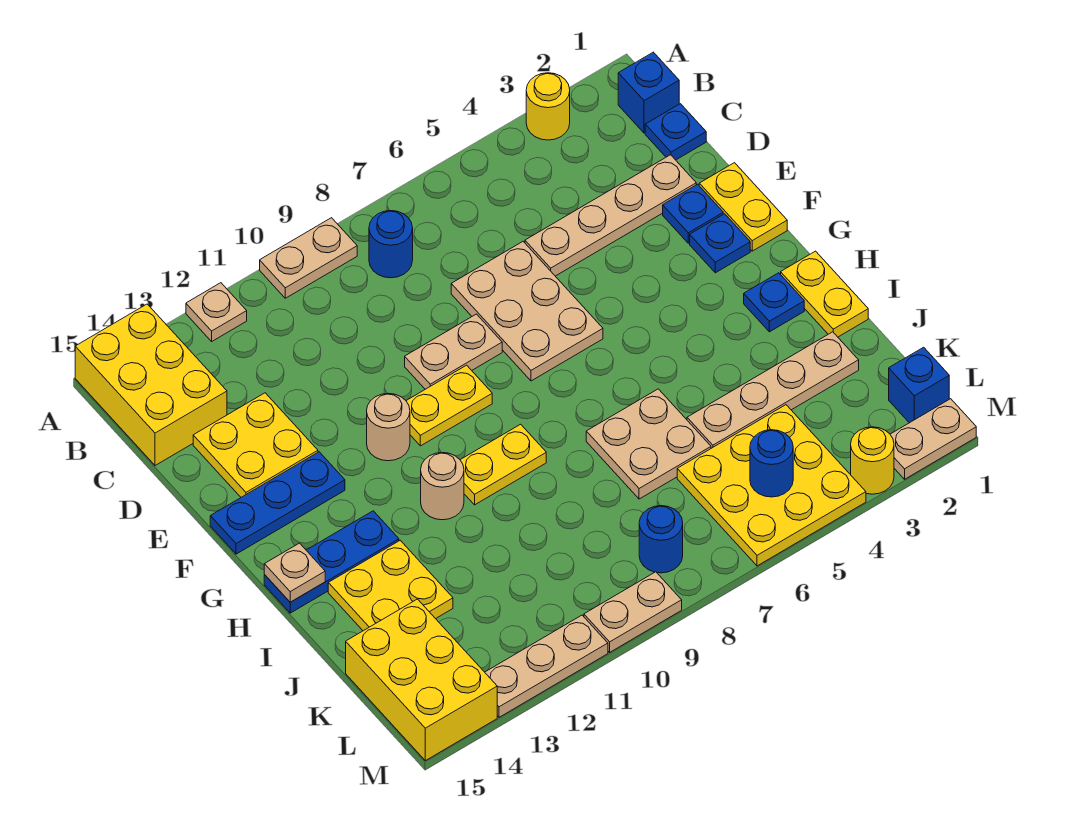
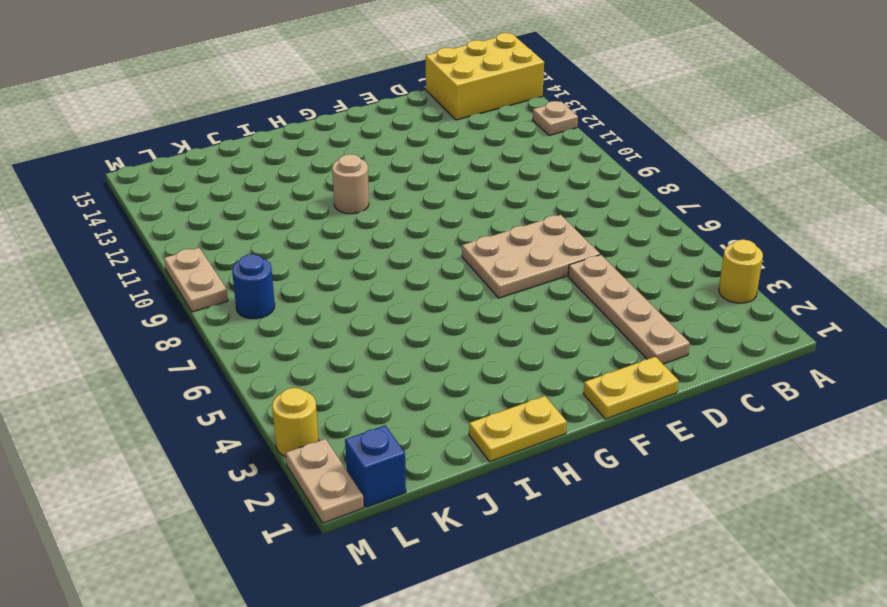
none -> tan plate A9:A10 level 1
none -> blue brick B1 level 1
none -> blue round brick B8 level 1
none -> blue plate C1 level 1

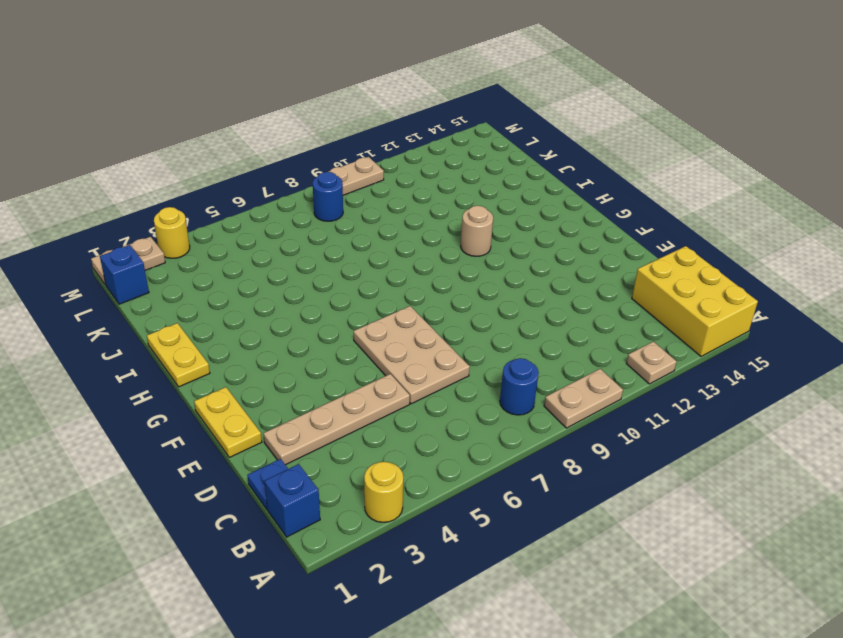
none -> yellow plate D13:E14 level 1
none -> blue plate E2 level 1
none -> tan plate E8:E9 level 1
none -> blue plate F2 level 1

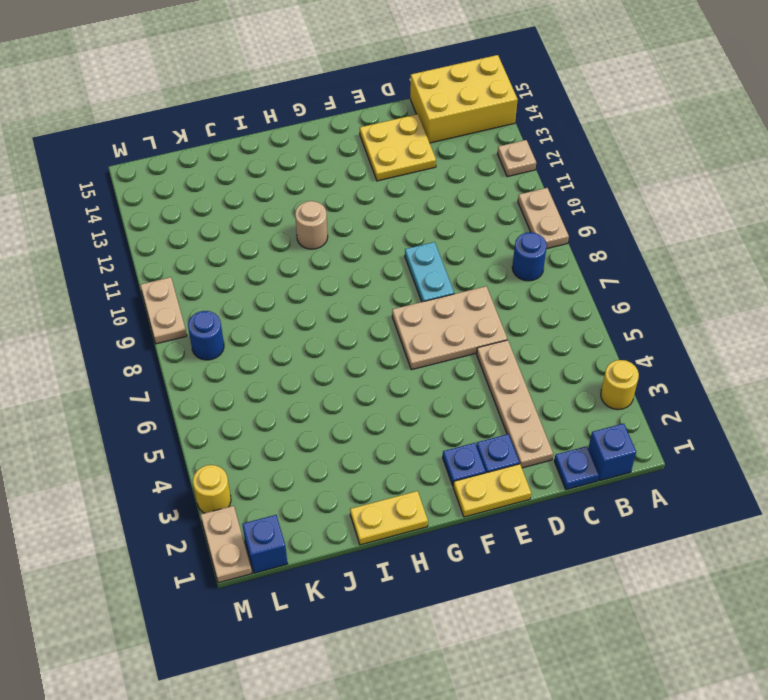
cyan plate E8:E9 level 1 -> tan plate E8:E9 level 1
none -> yellow plate F9:F10 level 1
none -> tan round brick F11 level 1
none -> blue plate F13:F15 level 1
none -> blue plate H2 level 1

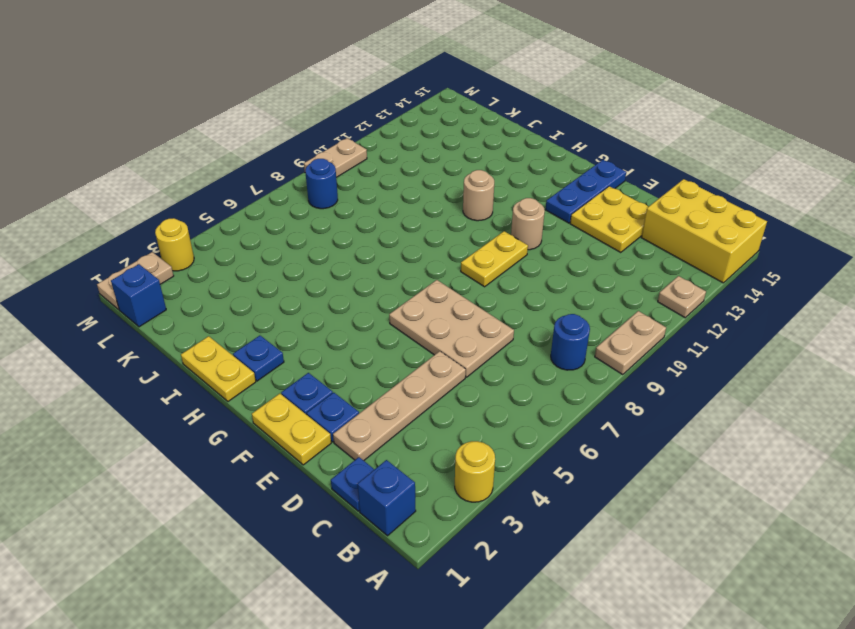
none -> tan plate E8:E9 level 1
none -> yellow plate H9:H10 level 1
none -> blue plate H13:H15 level 1
none -> tan plate I6:J7 level 1

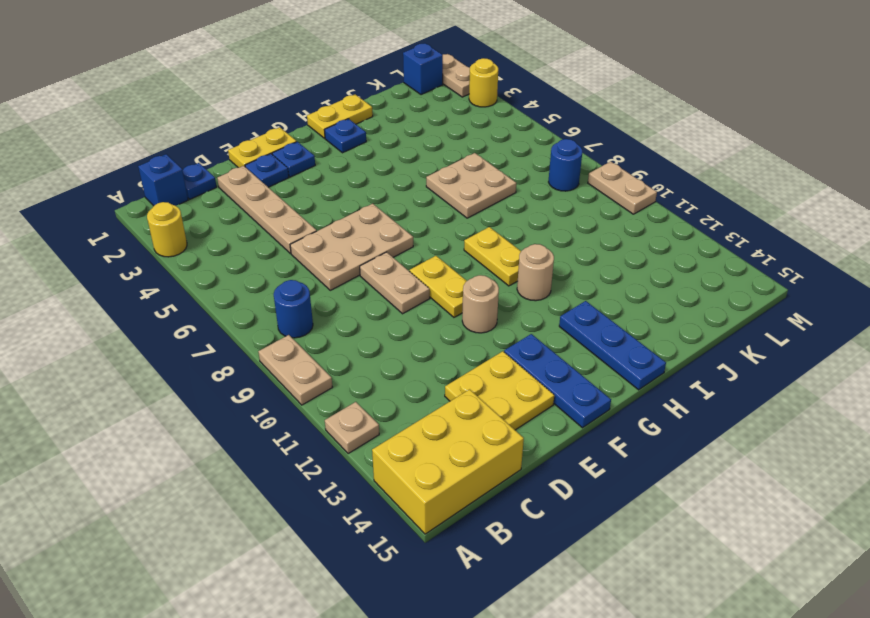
none -> yellow plate I13:J14 level 1
none -> tan plate J2:J5 level 1
none -> yellow plate K4:M6 level 1
none -> yellow brick K14:M15 level 1

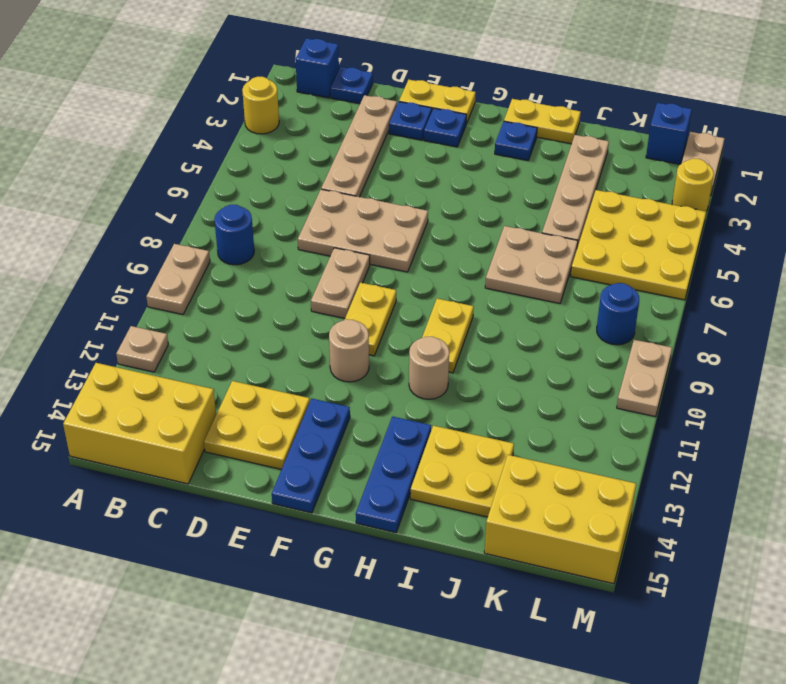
none -> tan plate M11:M13 level 1
none -> tan plate H15 level 2
none -> blue round brick L5 level 2

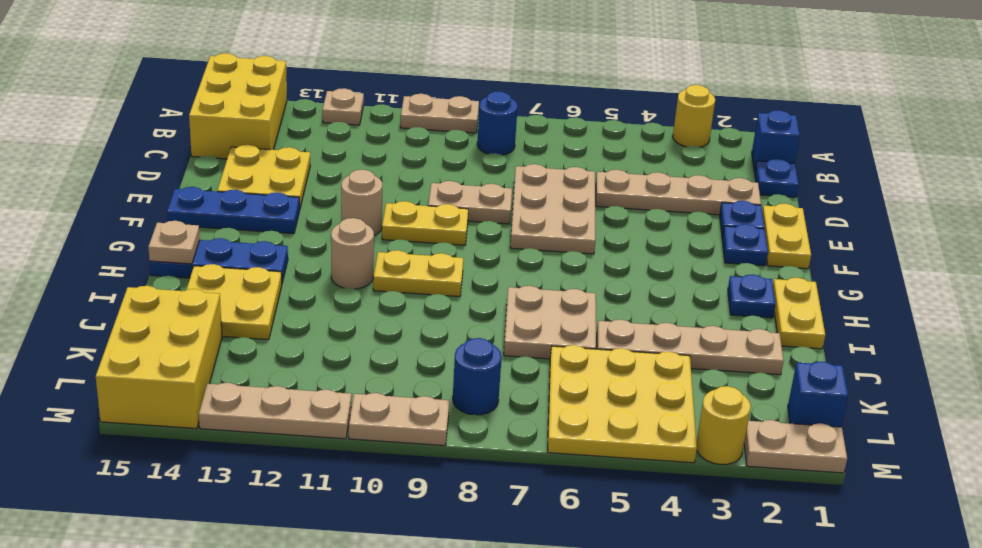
none -> blue round brick L5 level 2

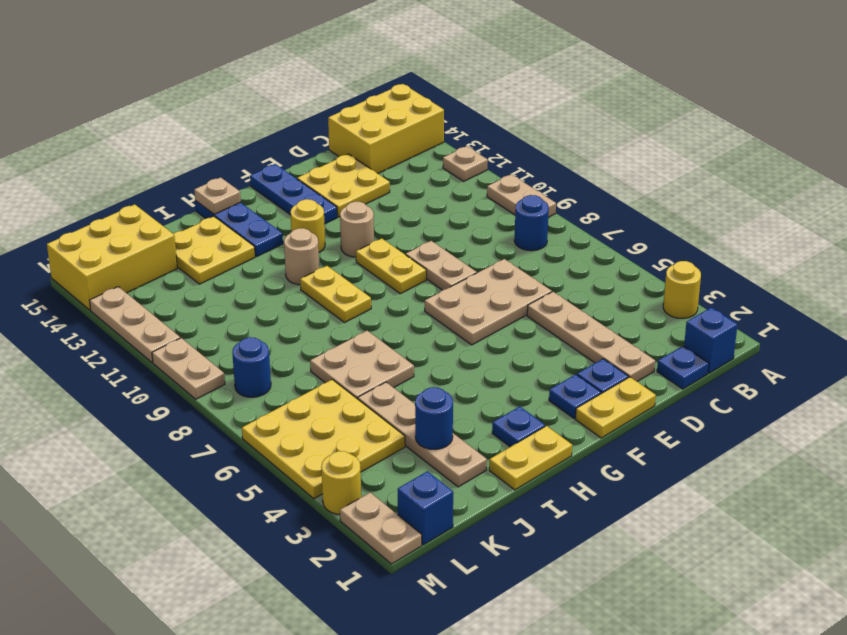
yellow round brick G12 level 1 -> none
blue round brick J3 level 2 -> blue round brick L5 level 2

